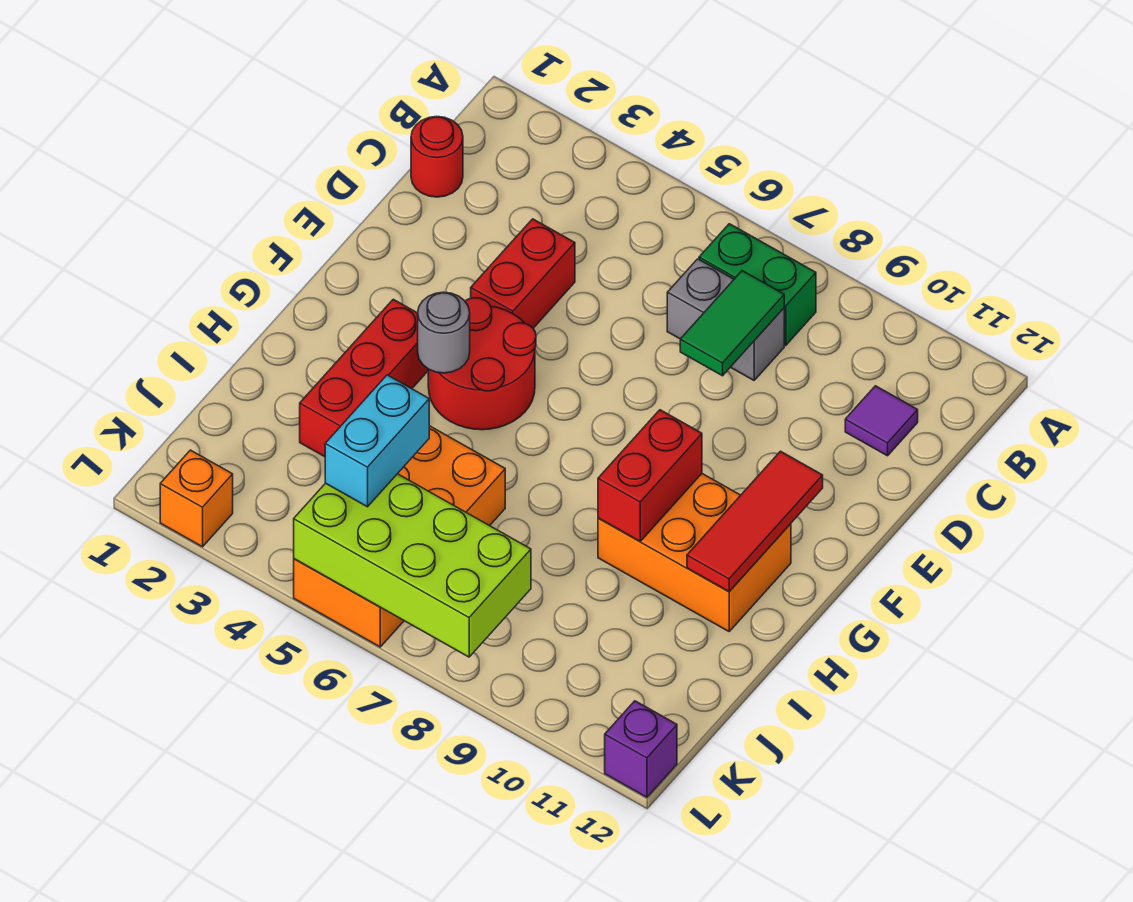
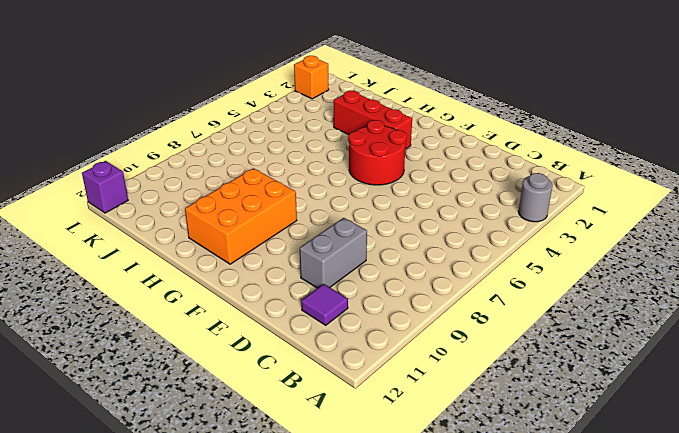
grey round brick A3 level 1 -> grey round brick G4 level 2
grey brick D9:D10 level 1 -> grey brick C7:C8 level 1
none -> green brick B7:B8 level 1
none -> red round brick C1 level 1
none -> red brick D4:E4 level 1

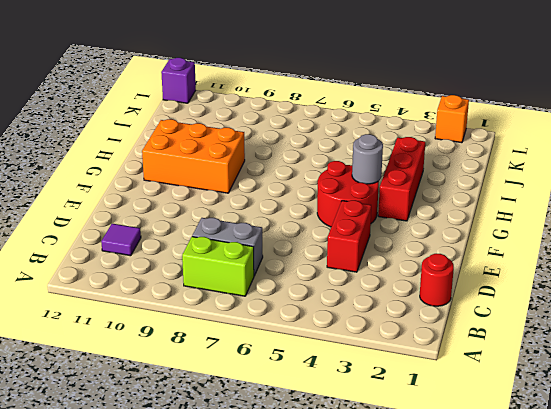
lime brick B7:B8 level 1 -> green brick B7:B8 level 1
none -> orange brick I5:L6 level 1
none -> green tile C8:D8 level 2
none -> red tile F11:H11 level 2

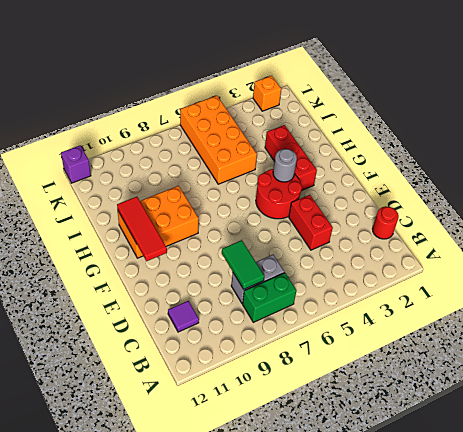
none -> red brick G9:H9 level 2
none -> lime brick K5:L8 level 2
none -> cyan brick J5:K5 level 3

